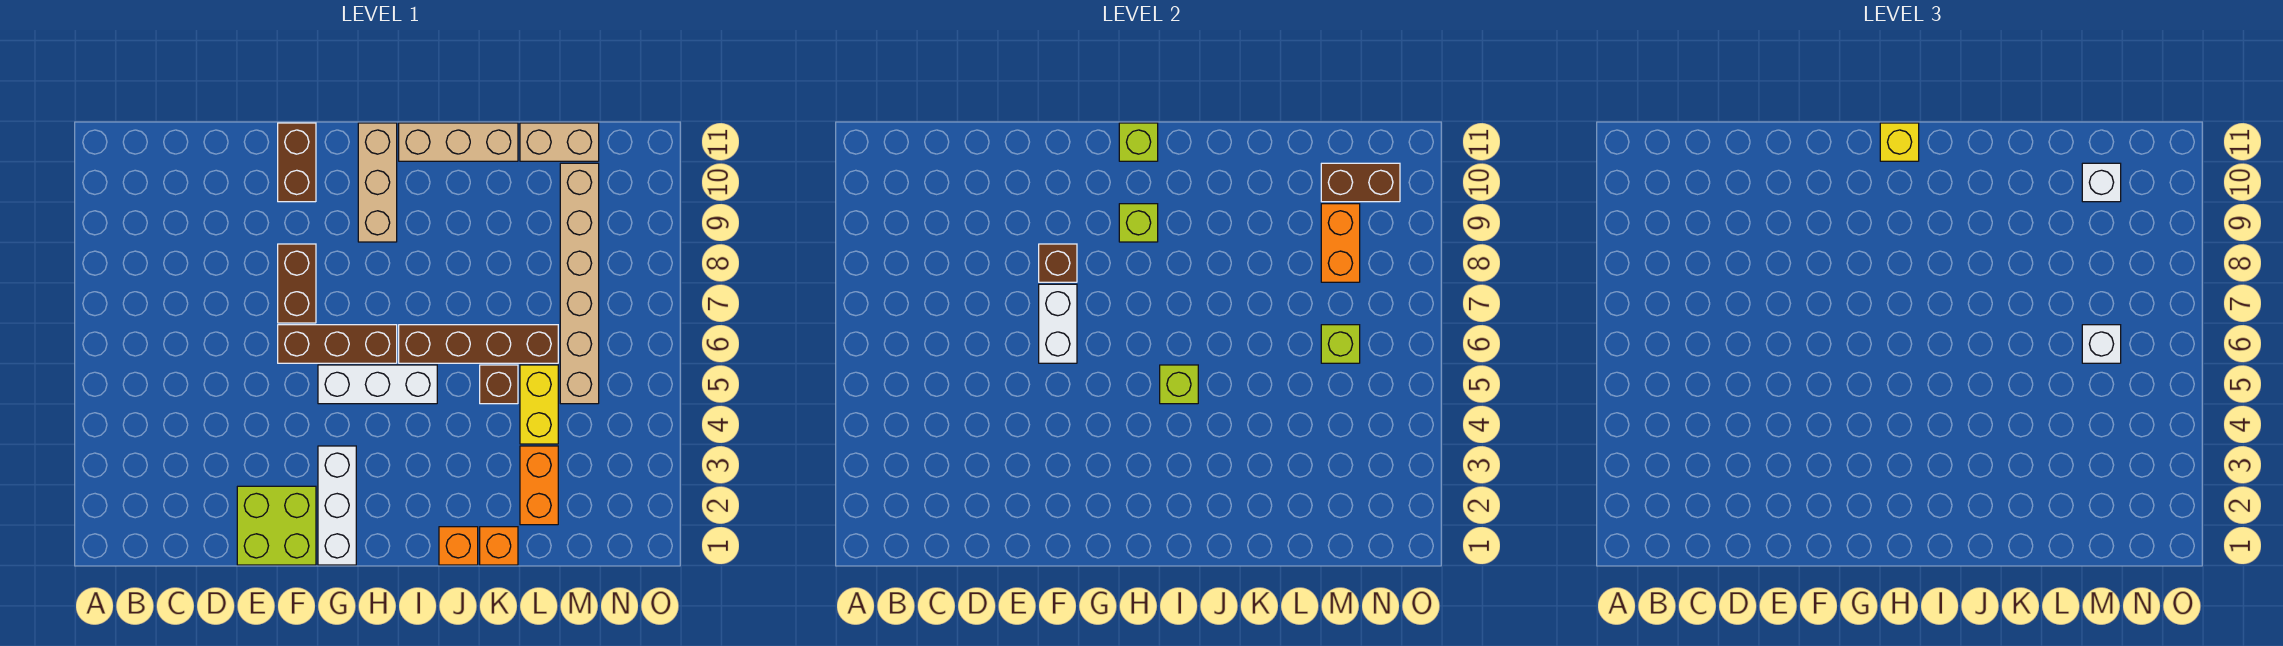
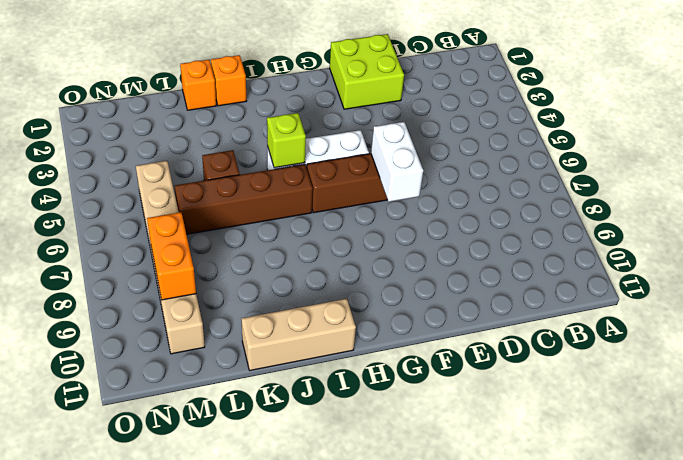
none -> brown brick F7:F8 level 1
none -> brown brick F10:F11 level 1
none -> white brick G1:G3 level 1

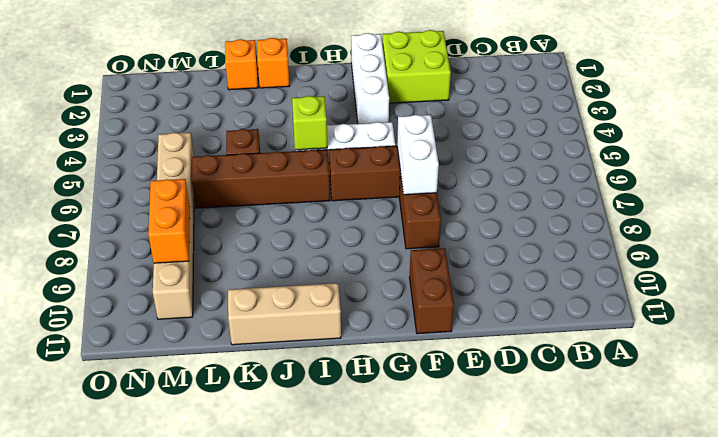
none -> tan brick H9:H11 level 1
none -> orange brick L2:L3 level 1
none -> yellow brick L4:L5 level 1

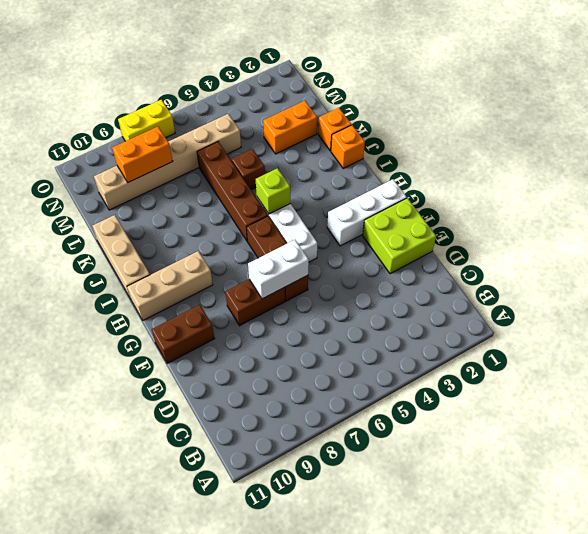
yellow brick O7:O8 level 1 -> yellow brick L4:L5 level 1
none -> tan brick L11:M11 level 1
none -> brown brick F8 level 2
none -> lime brick H9 level 2

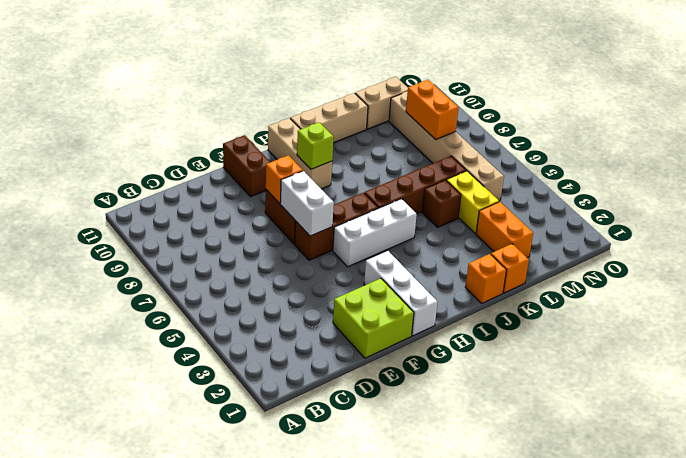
orange brick F8 level 2 -> brown brick F8 level 2
none -> lime brick H11 level 2
none -> lime brick I5 level 2
none -> lime brick M6 level 2

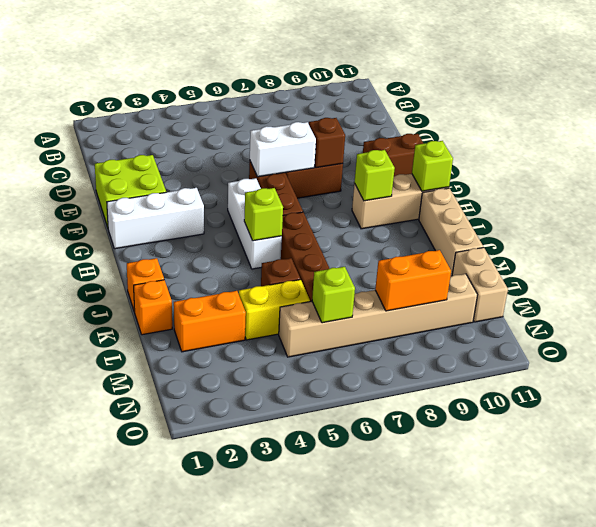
none -> brown brick M10:N10 level 2
none -> yellow brick H11 level 3
none -> white brick M6 level 3

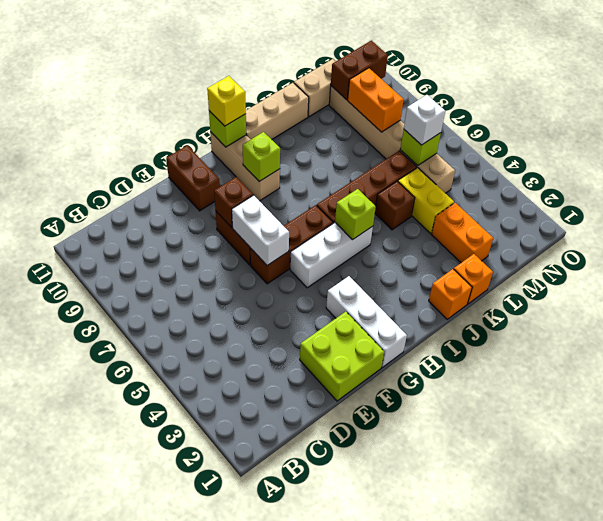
none -> white brick M10 level 3

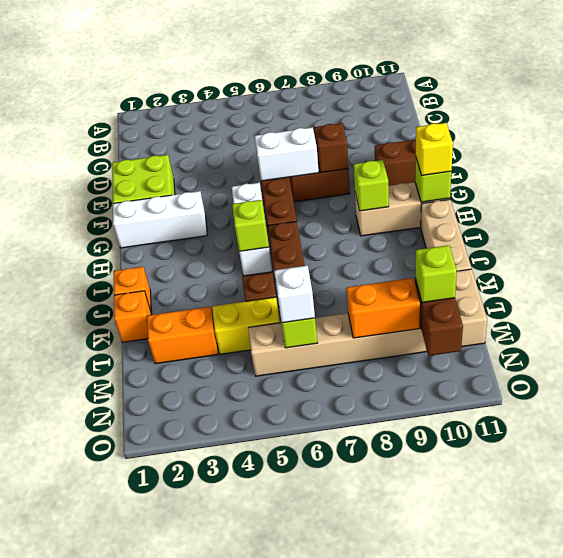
lime brick M10 level 3 -> white brick M10 level 3

